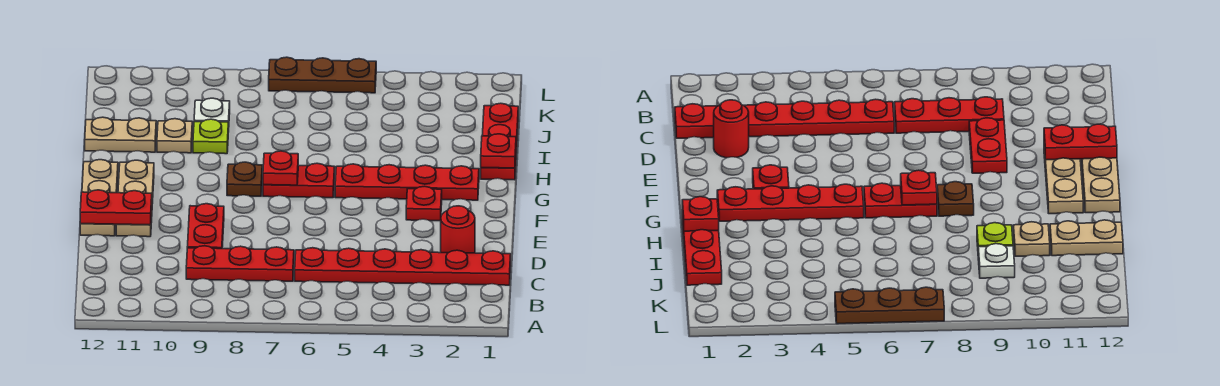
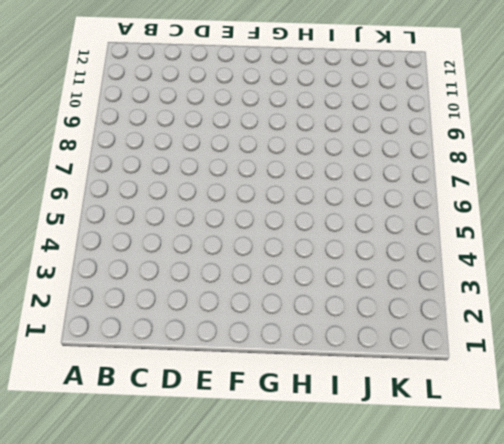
none -> red plate C1:C6 level 1
none -> red plate C7:C9 level 1
none -> red round brick D2 level 1

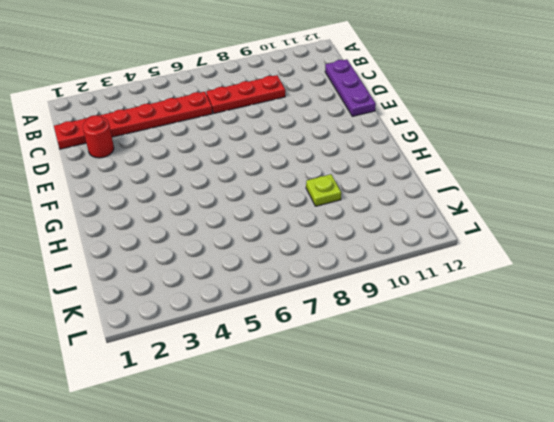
purple plate C12:E12 level 1 -> tan plate E12:G12 level 1
none -> red plate D9:E9 level 1
none -> tan plate E11:G11 level 1
none -> red plate F3 level 1

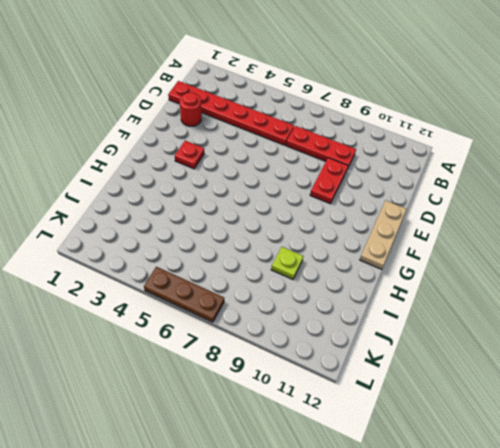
none -> tan plate E11:G11 level 1
none -> red plate G2:G5 level 1
none -> red plate G6:G7 level 1

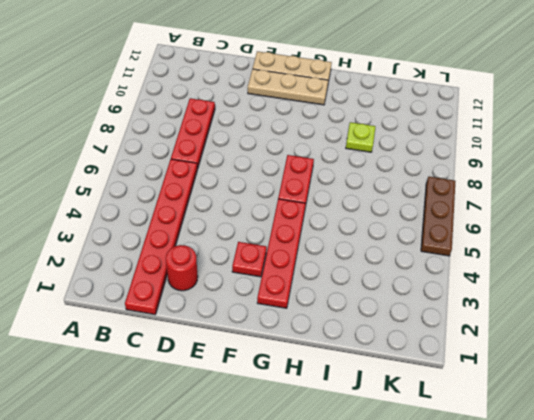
none -> red plate D9:E9 level 1
none -> brown plate G8 level 1
none -> red plate H1:J1 level 1

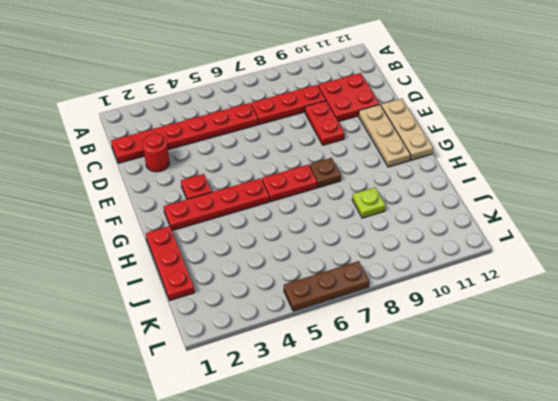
red plate C10:D11 level 1 -> none
none -> tan plate I10 level 1
none -> tan plate I11:I12 level 1
none -> white plate J9 level 1

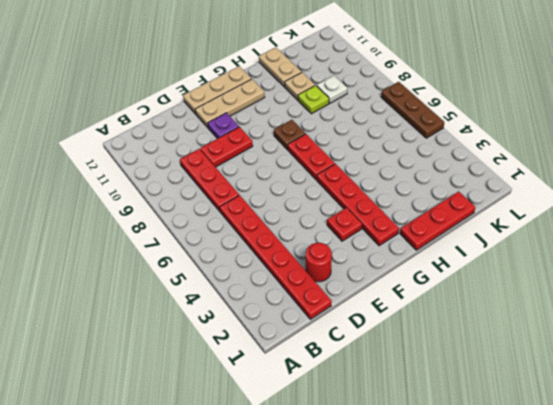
purple plate E10 level 1 -> none
none -> red plate E11:E12 level 2
none -> red plate G7 level 2
none -> red plate H1 level 2

